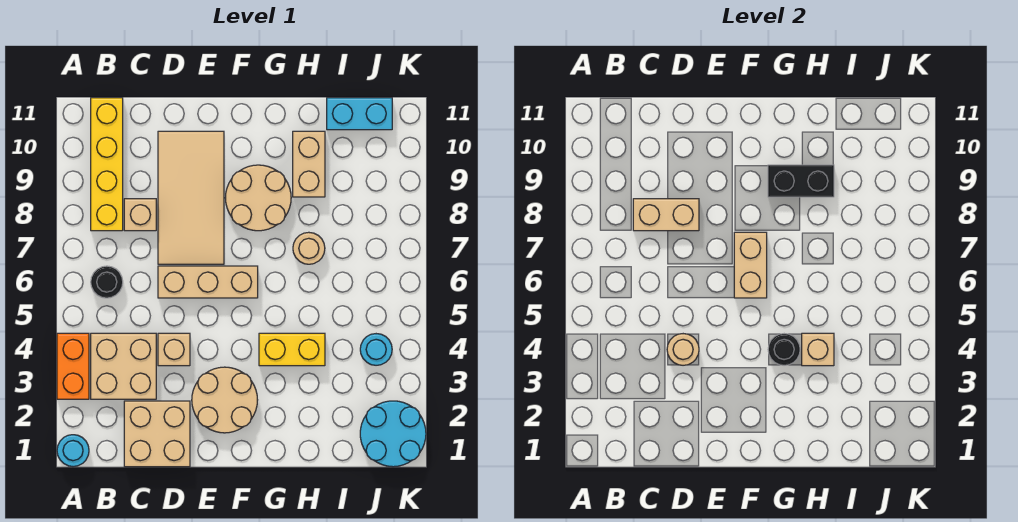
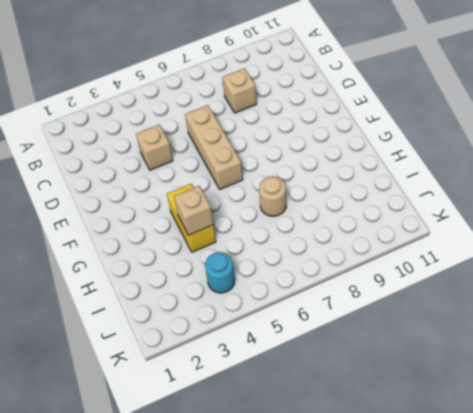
none -> cyan round brick A1 level 1
none -> orange brick A3:A4 level 1
none -> tan brick B3:C4 level 1

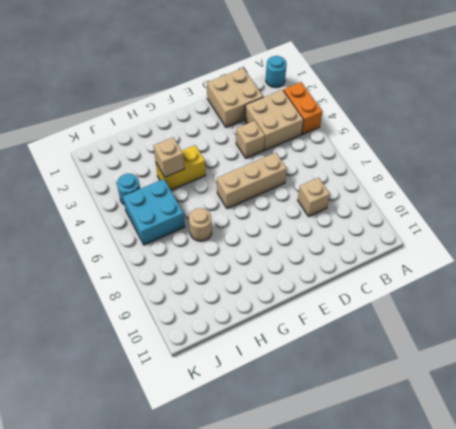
cyan brick I5:J6 level 1 -> none
none -> black round brick B6 level 1
none -> yellow brick B8:B11 level 1
none -> tan tile D7:E10 level 1

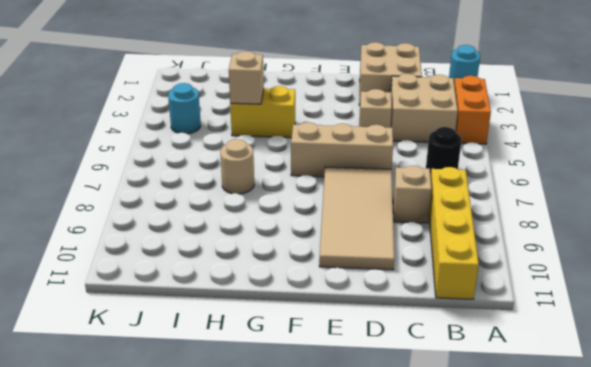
none -> tan round brick E2:F3 level 1
none -> tan round brick F8:G9 level 1
none -> tan brick H9:H10 level 1

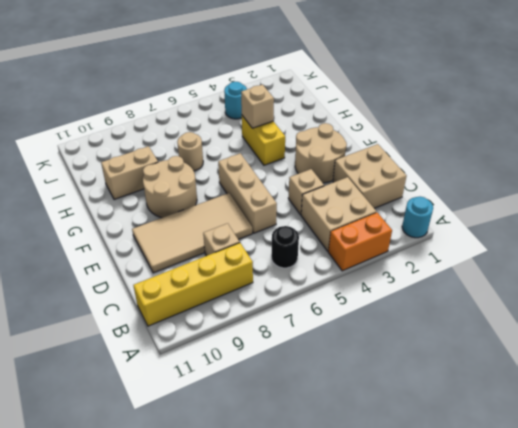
none -> cyan brick I11:J11 level 1
none -> cyan round brick J1:K2 level 1
none -> tan brick C8:D8 level 2

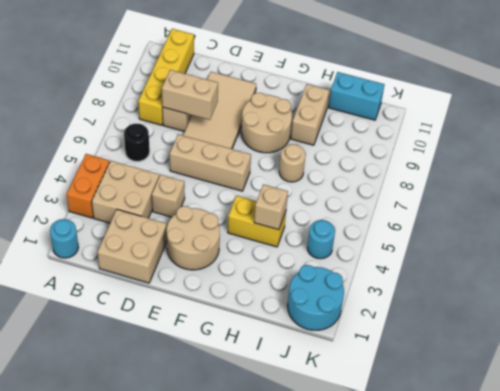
none -> tan round brick D4 level 2
none -> tan brick F6:F7 level 2
none -> black round brick G4 level 2

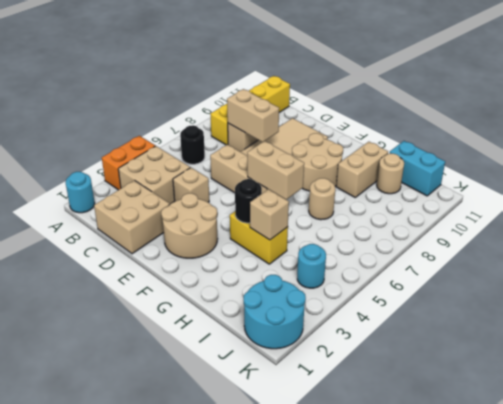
tan brick F6:G6 level 2 -> tan brick F6:F7 level 2
tan round brick I10 level 1 -> tan round brick D4 level 2
none -> black brick G9:H9 level 2

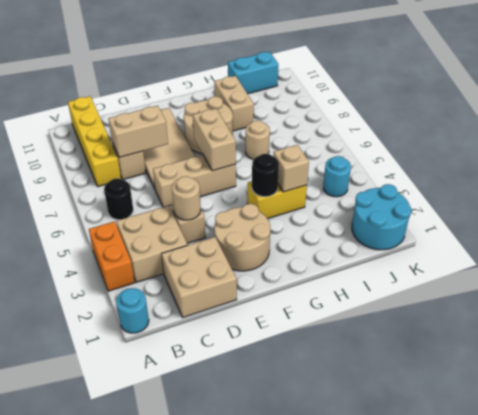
none -> black brick G9:H9 level 2

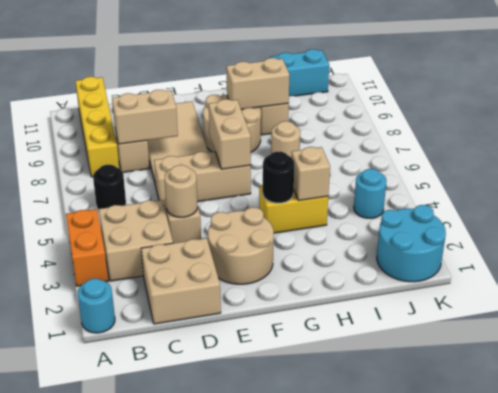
tan brick G9:H9 level 2 -> black brick G9:H9 level 2

